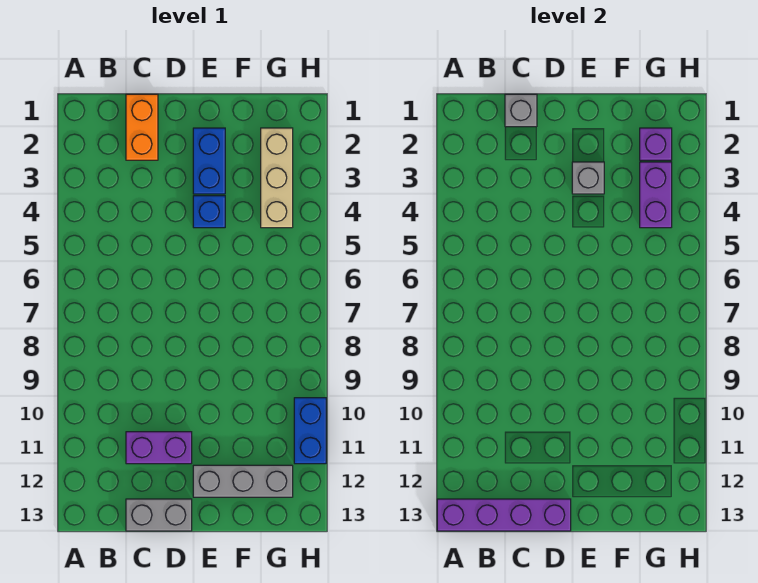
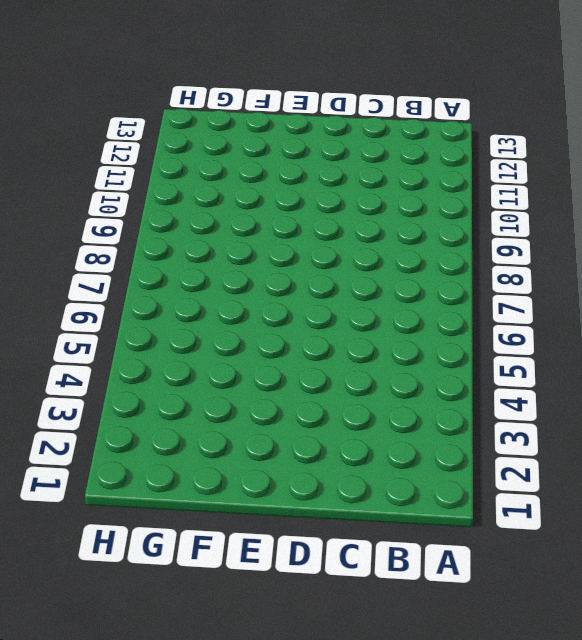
none -> orange brick C1:C2 level 1
none -> purple brick C11:D11 level 1
none -> grey brick C13:D13 level 1

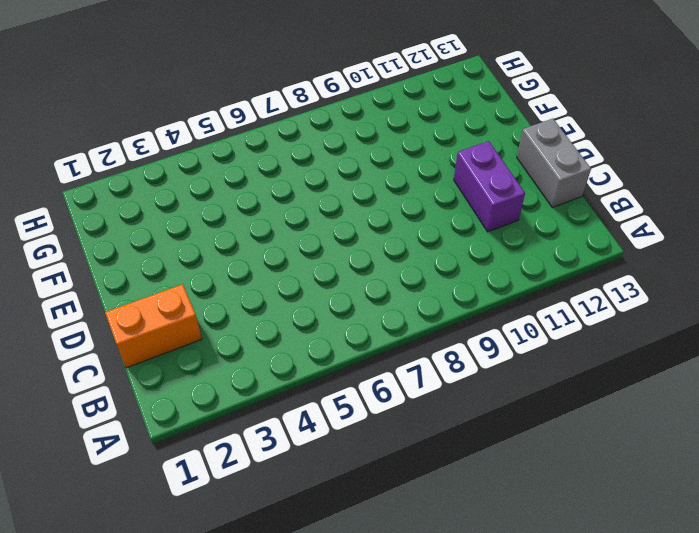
none -> blue brick E2:E3 level 1
none -> blue brick E4 level 1
none -> grey brick E12:G12 level 1

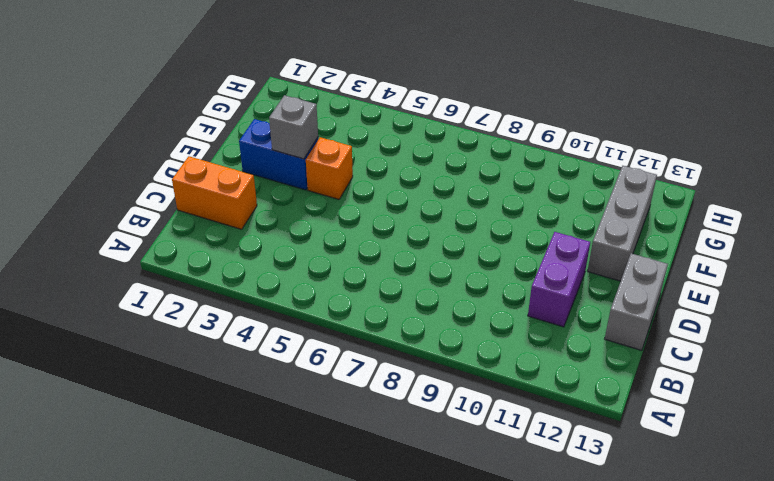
orange brick E4 level 1 -> blue brick E4 level 1
none -> tan brick G2:G4 level 1
none -> blue brick H10:H11 level 1
none -> purple brick A13:D13 level 2

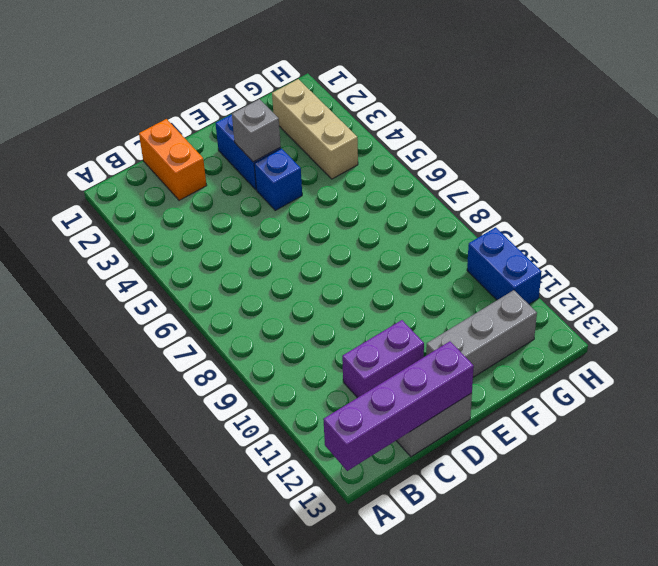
none -> grey brick C1 level 2
none -> purple brick G2 level 2
none -> purple brick G3:G4 level 2

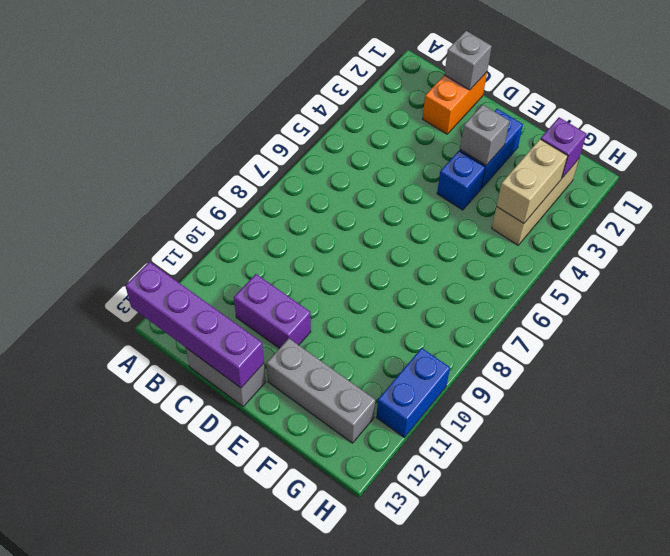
tan brick G3:G4 level 2 -> purple brick G3:G4 level 2

